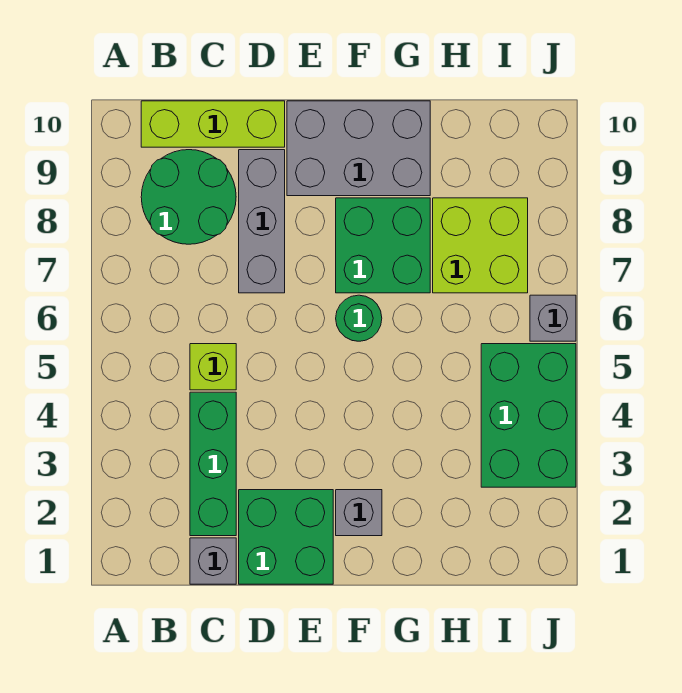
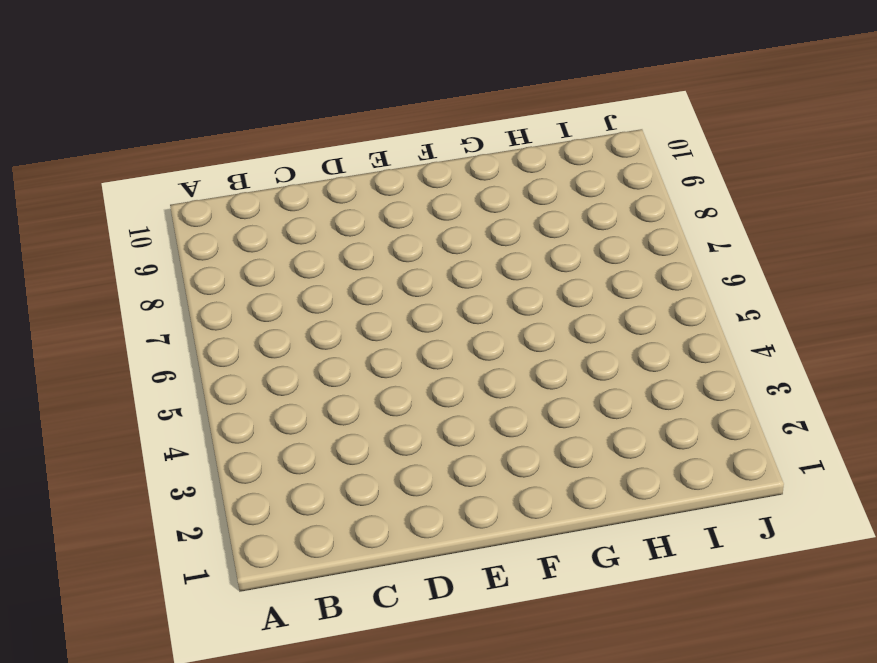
none -> green round brick B8:C9 level 1
none -> lime brick B10:D10 level 1
none -> grey brick C1 level 1

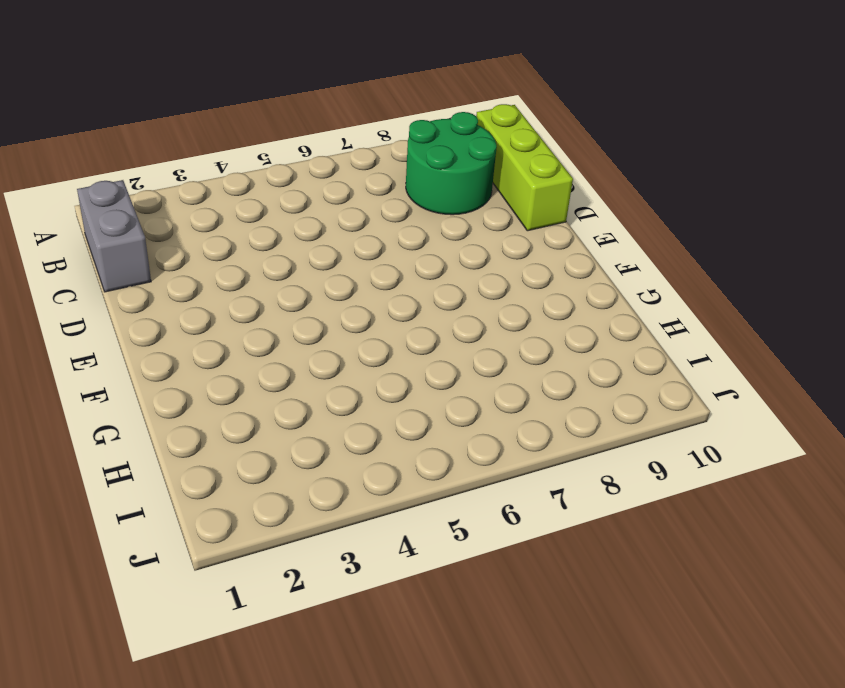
grey brick B1:C1 level 1 -> grey brick C1 level 1
none -> green brick C2:C4 level 1
none -> lime brick C5 level 1
none -> green brick D1:E2 level 1

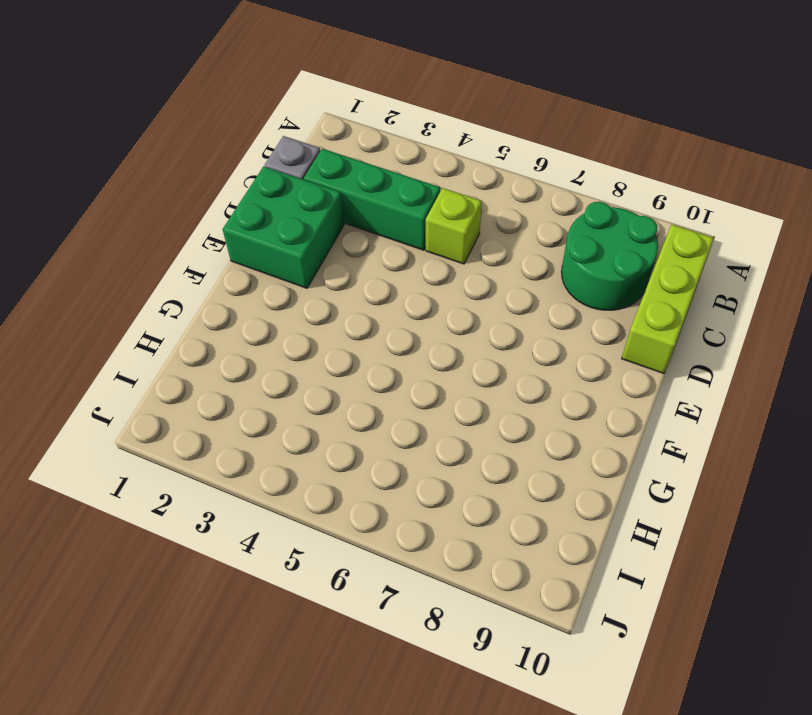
none -> grey brick D7:D9 level 1
none -> grey brick E9:G10 level 1
none -> grey brick F2 level 1

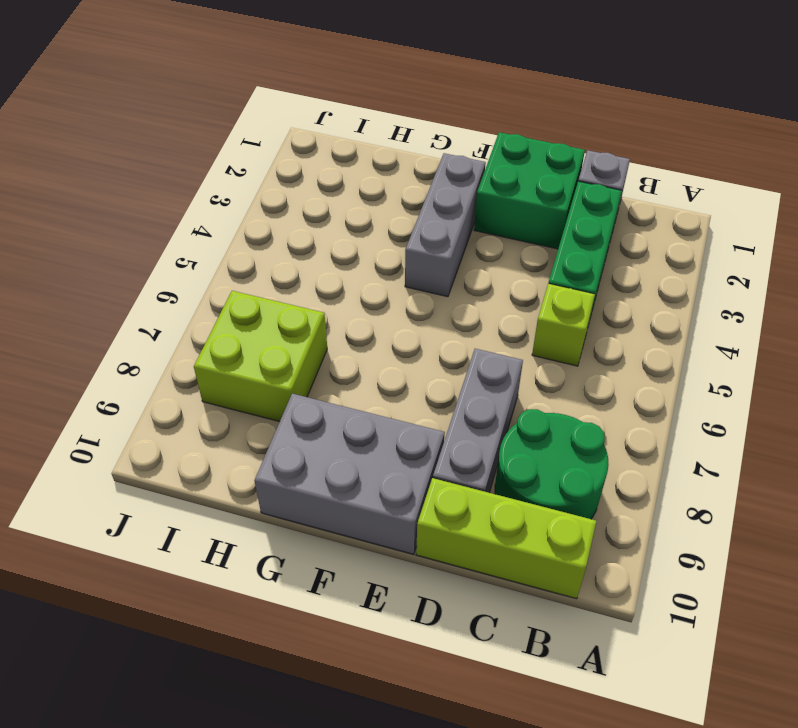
grey brick F2:F4 level 1 -> grey brick F2 level 1
none -> green round brick F6 level 1
none -> green brick F7:G8 level 1
none -> green brick I3:J5 level 1

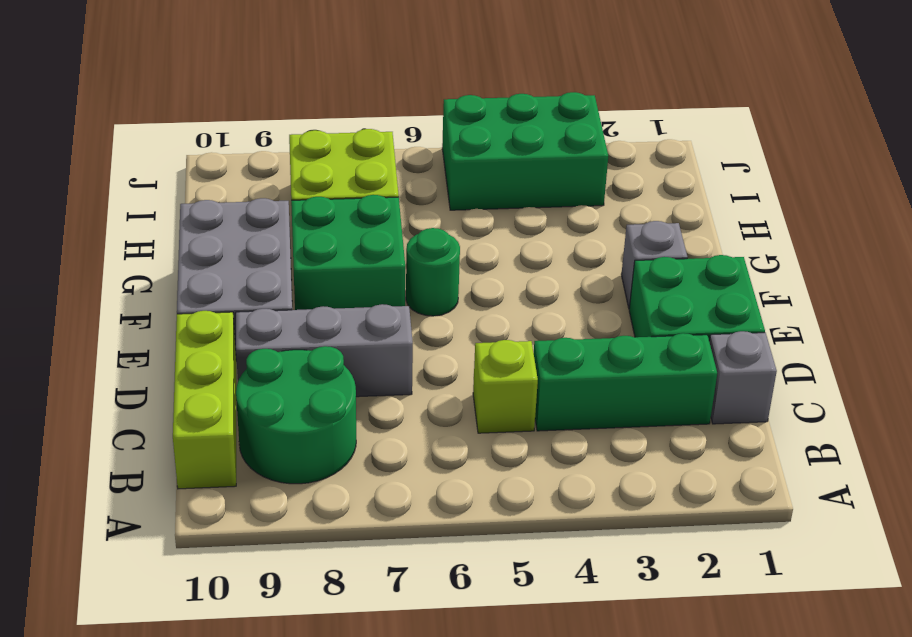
none -> grey brick J6 level 1

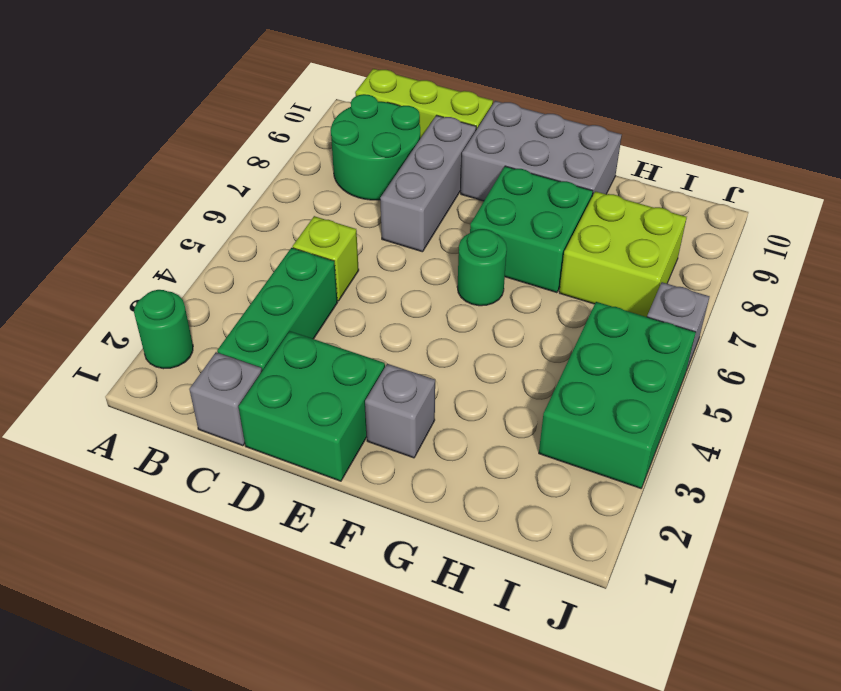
green round brick A2 level 1 -> none

